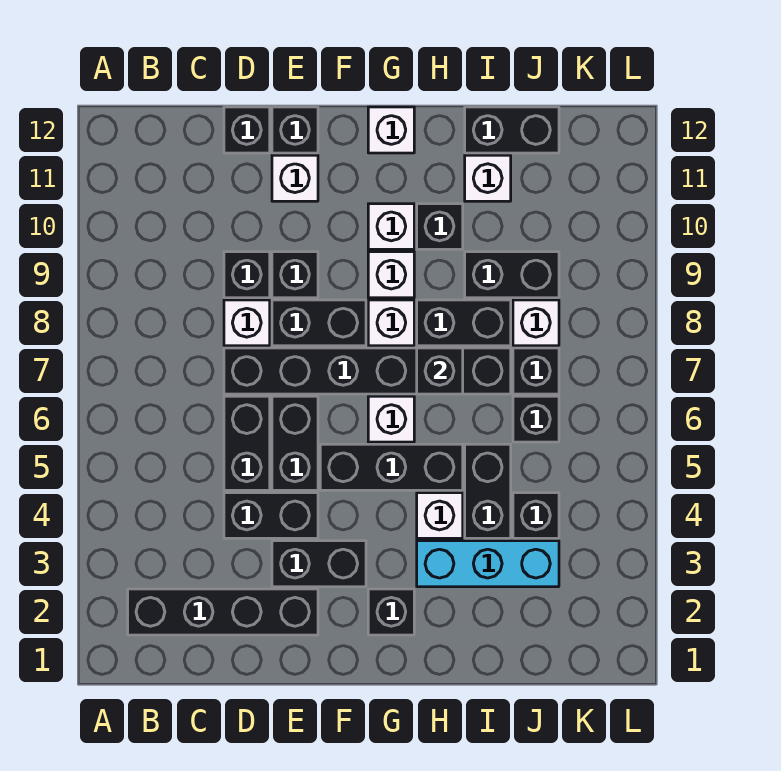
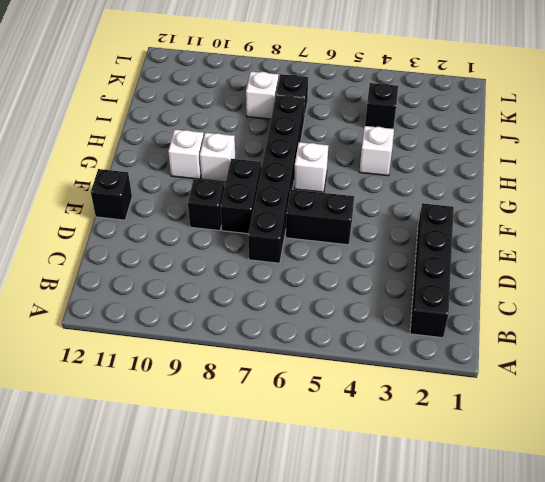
none -> black brick D4:E4 level 1
none -> black brick D5:D6 level 1
none -> white brick D8 level 1
none -> black brick D9 level 1

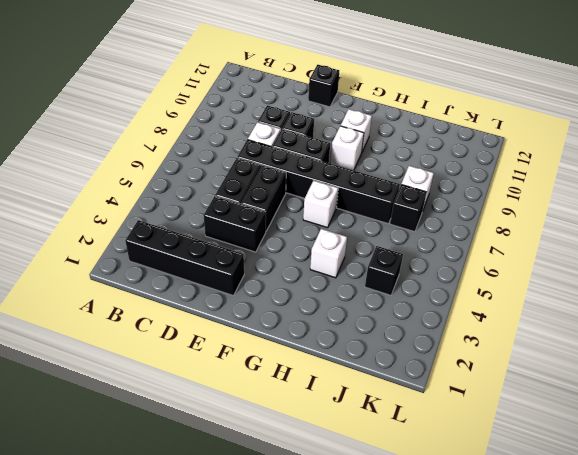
none -> black brick D12 level 1
none -> black brick E3:F3 level 1
none -> white brick E11 level 1
none -> black brick F5:H5 level 1

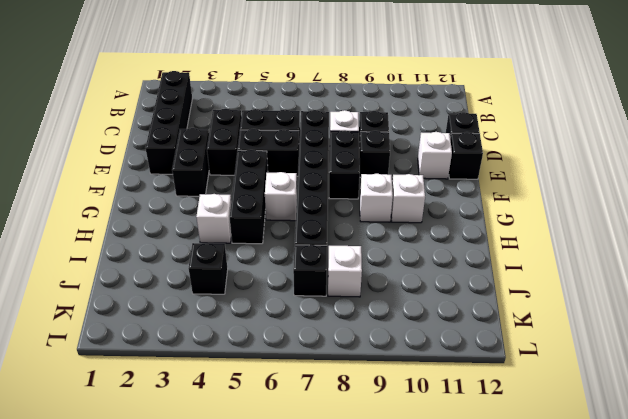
none -> black brick G2 level 1
none -> white brick G8 level 1
none -> white brick G12 level 1
none -> cyan brick H3:J3 level 1

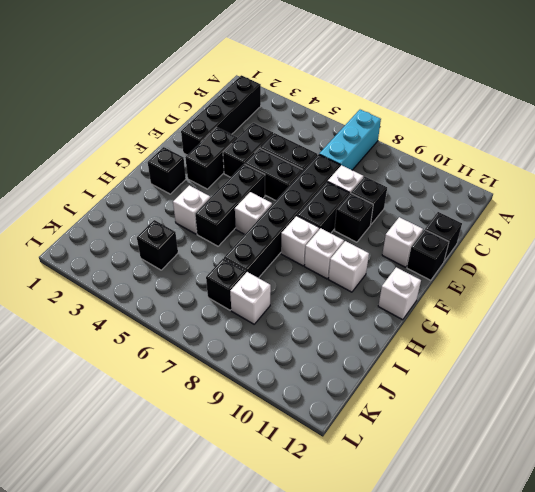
cyan brick A7:C7 level 1 -> cyan brick H3:J3 level 1
none -> black brick H8:I8 level 1
none -> black brick H10 level 1
none -> black brick I4:I5 level 1
none -> black brick I9:J9 level 1

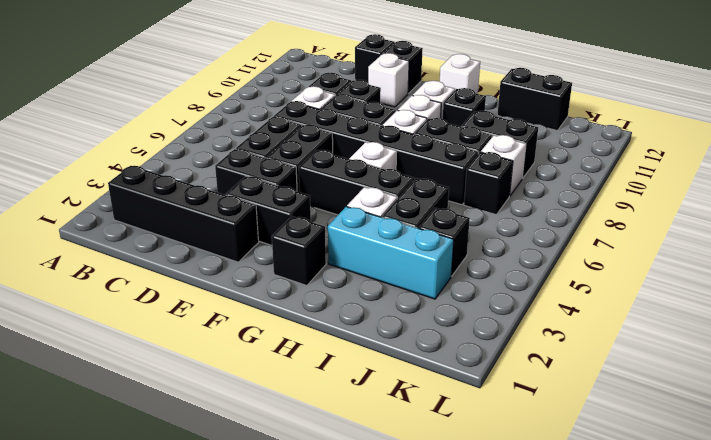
none -> white brick I11 level 1
none -> black brick J6 level 1
none -> black brick H7 level 2

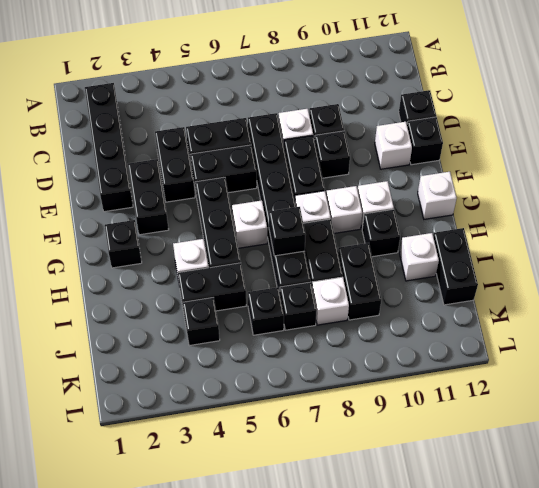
none -> cyan brick H3:J3 level 1

